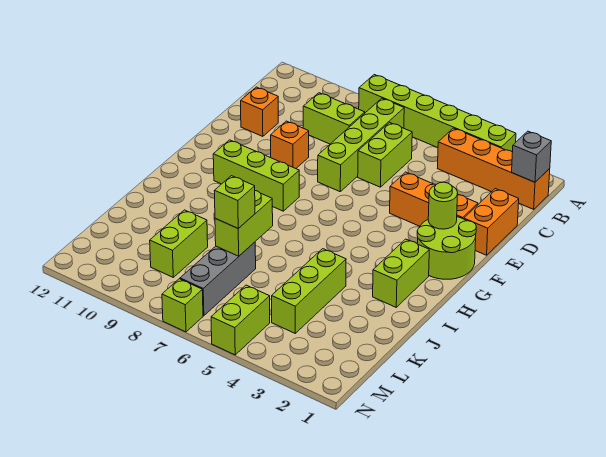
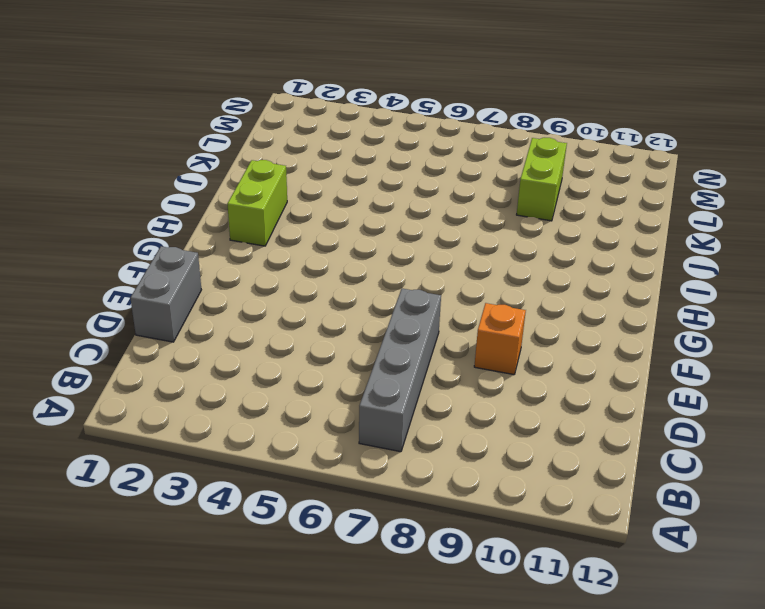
grey brick B7:E7 level 1 -> lime brick B7:E7 level 1
grey brick D1:E1 level 1 -> orange brick D1:E1 level 1
none -> lime brick A3:A8 level 1
none -> orange brick B1:B4 level 1
none -> lime brick C6:D6 level 1

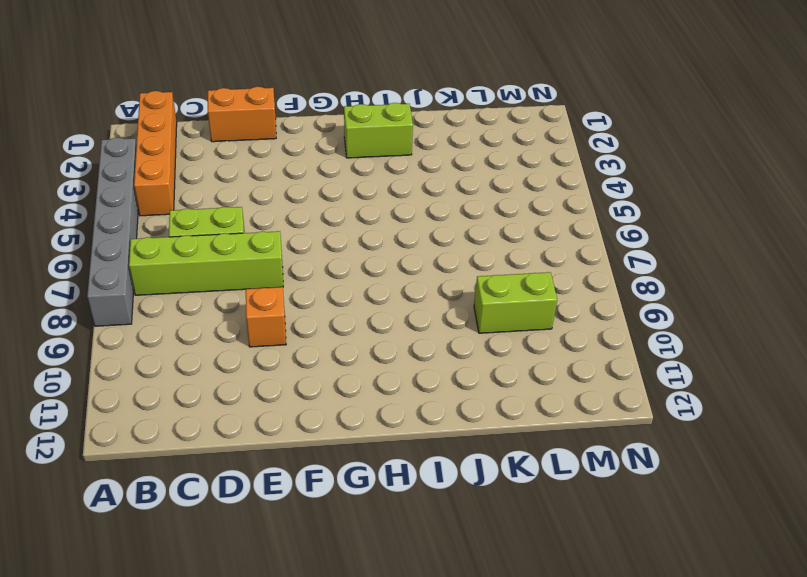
grey brick A3:A8 level 1 -> lime brick A3:A8 level 1
none -> lime brick C8:C9 level 1
none -> orange brick D11 level 1
none -> orange brick E2:E4 level 1

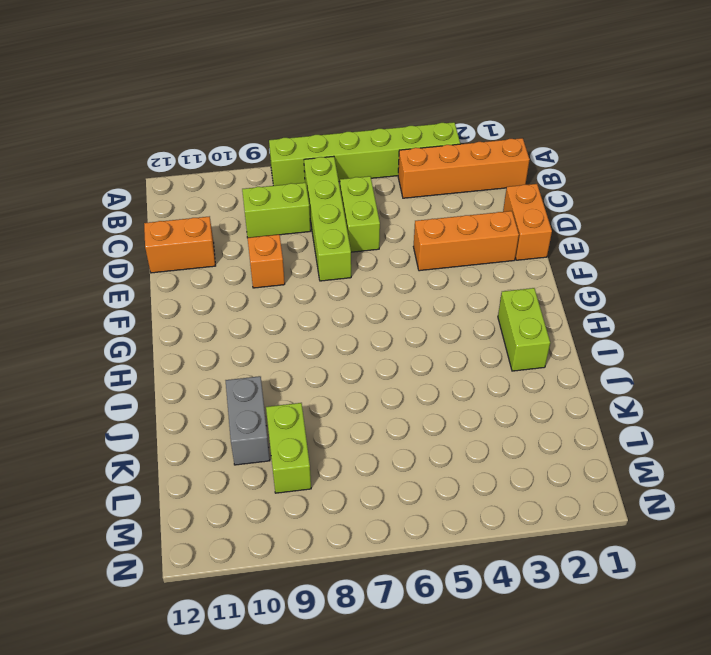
orange brick D11:D12 level 1 -> orange brick D11 level 1
grey brick J10:K10 level 1 -> none
none -> lime round brick F1:G2 level 1
none -> lime brick G8:G10 level 1
none -> lime brick J4:L4 level 1

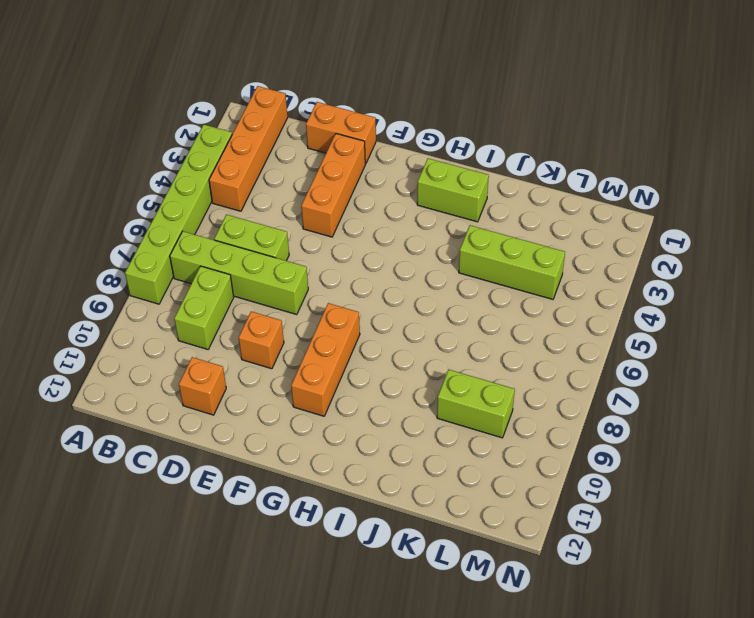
orange brick G8:G10 level 1 -> lime brick G8:G10 level 1
none -> lime round brick F1:G2 level 1
none -> grey brick K7:M7 level 1
none -> lime brick M5:N5 level 1

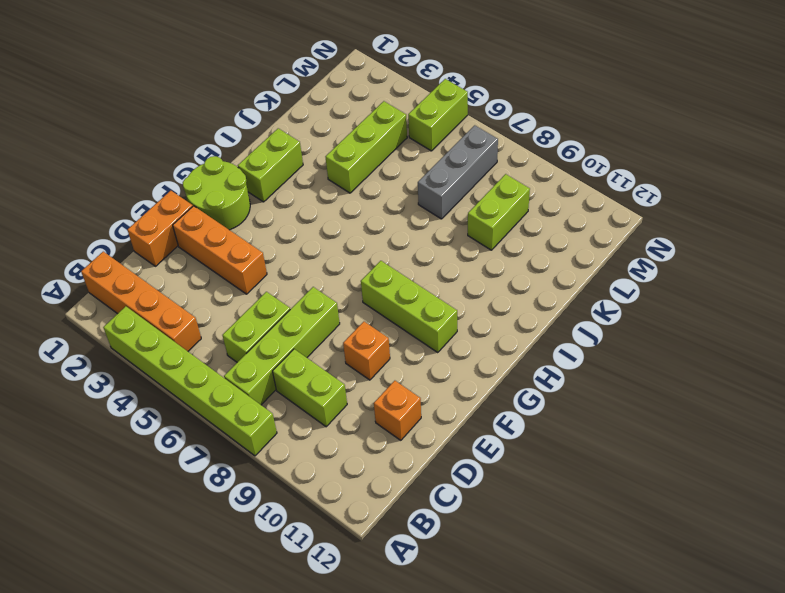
none -> lime brick N7 level 1
none -> grey brick B1 level 2
none -> lime round brick F2 level 2

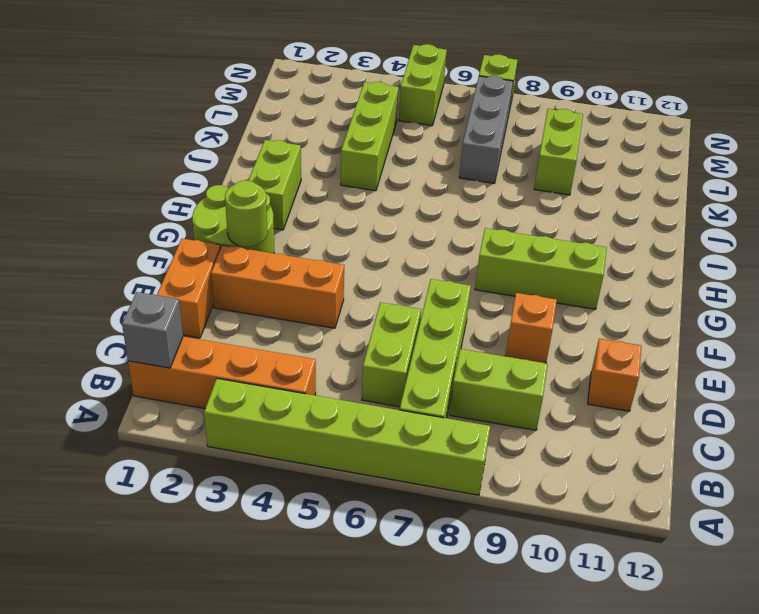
none -> lime brick J7:K7 level 2
none -> lime brick K7 level 3

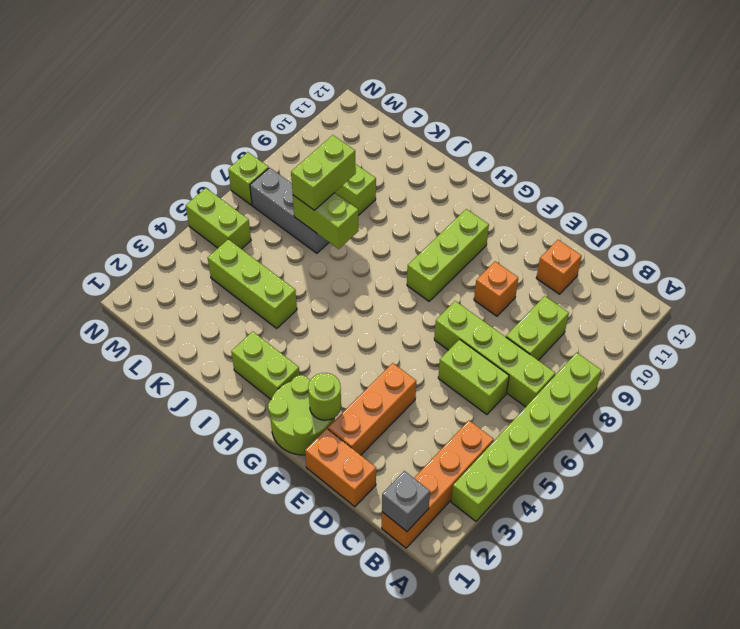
lime brick K7:K8 level 3 -> lime brick K7 level 3

